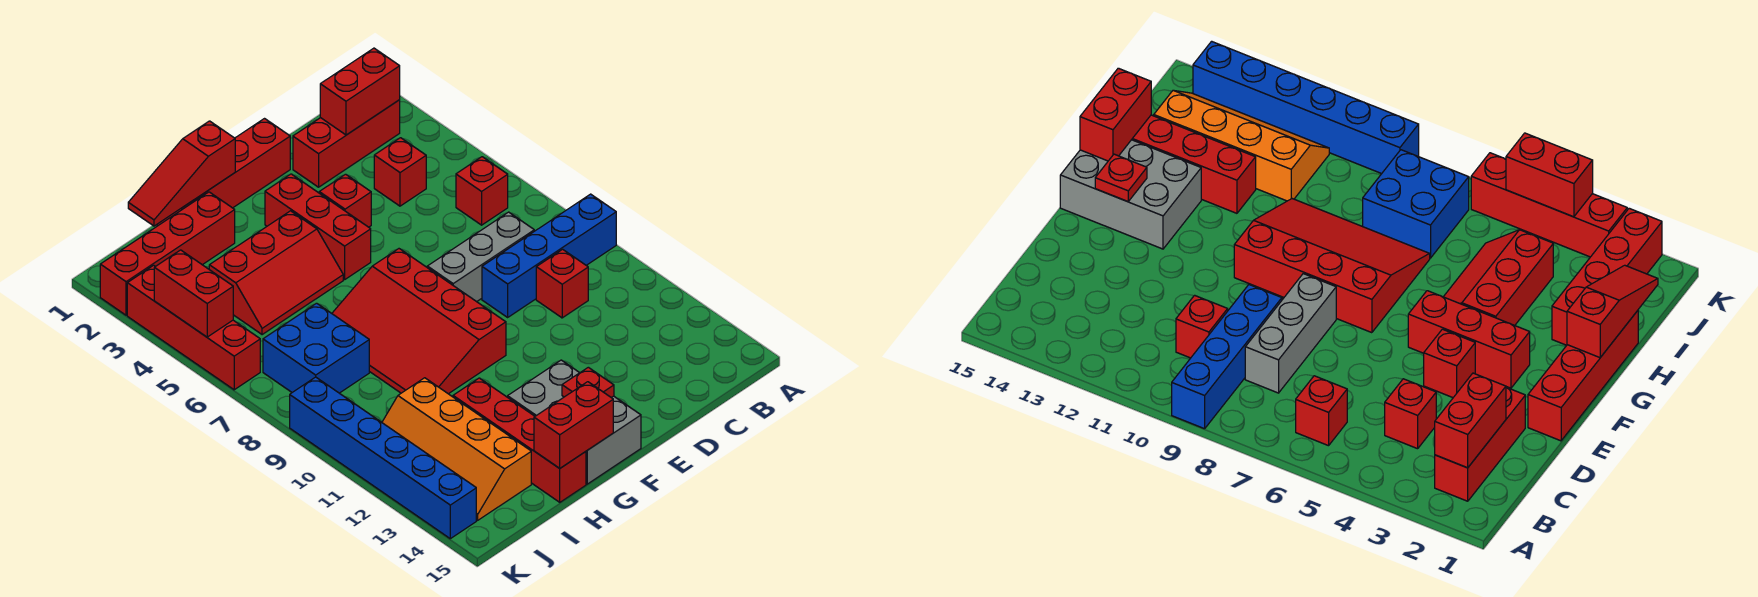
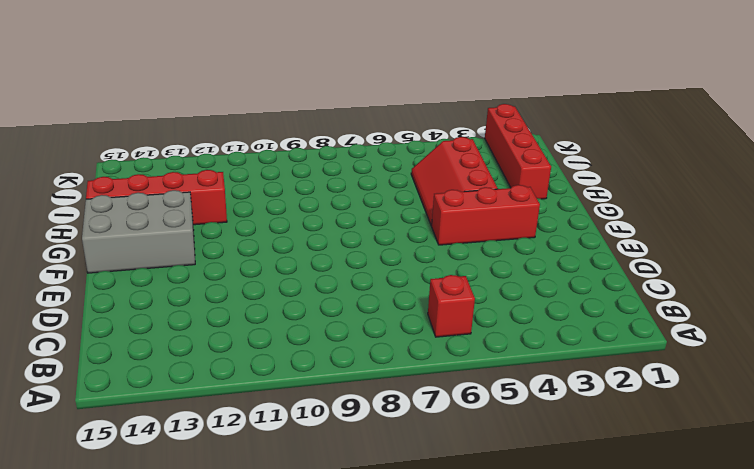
none -> blue brick A9:D9 level 1
none -> red brick B2:D2 level 1
none -> red brick C4 level 1

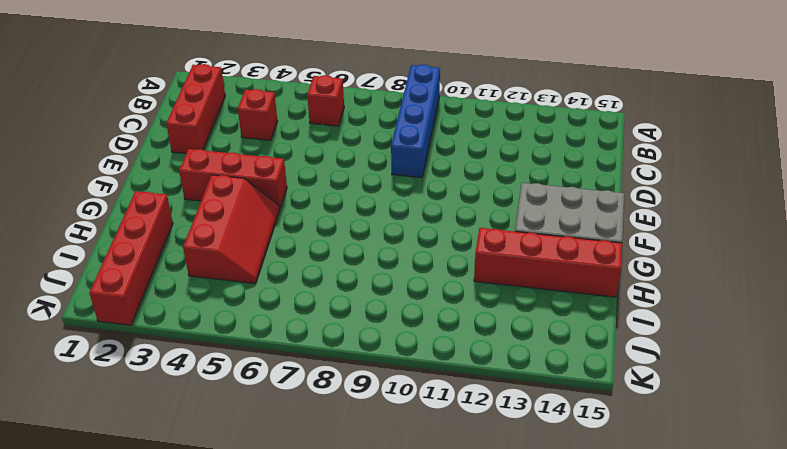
none -> grey brick C8:E8 level 1
none -> red brick C10 level 1
none -> red brick E1:H1 level 1

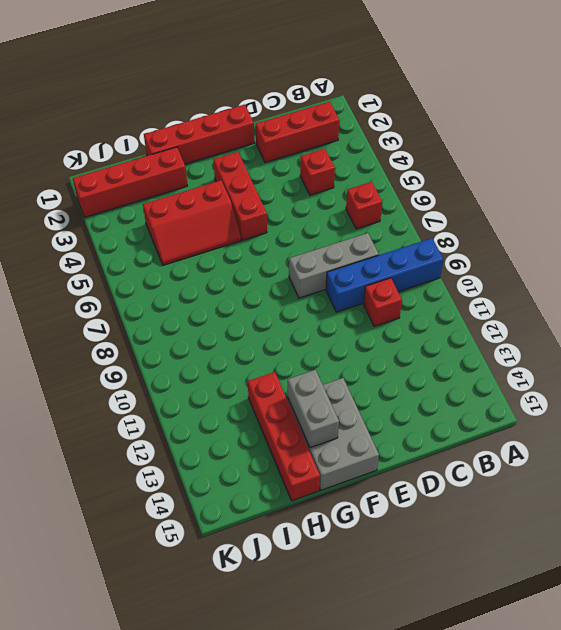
grey brick G13:G14 level 2 -> none
none -> red brick E4 level 1
none -> red slope F7:H10 level 1 top F
none -> blue brick I7:J8 level 1

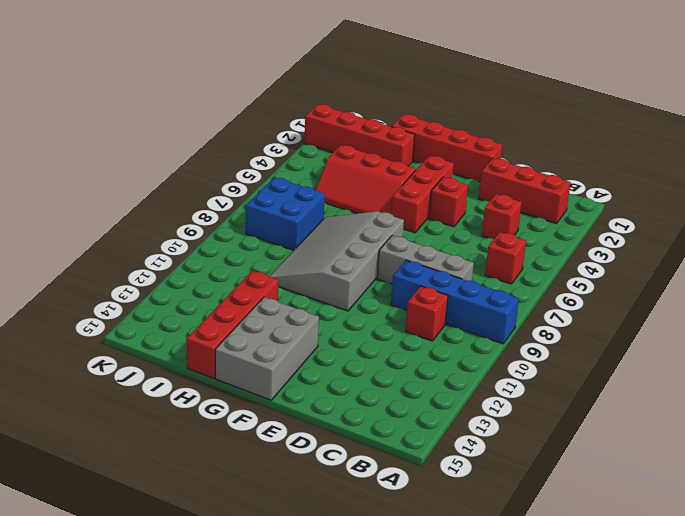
grey slope F7:H10 level 1 top F -> red slope F7:H10 level 1 top F
none -> orange slope I11:J14 level 1 top I
none -> red brick K3:K6 level 1
none -> blue brick K9:K14 level 1

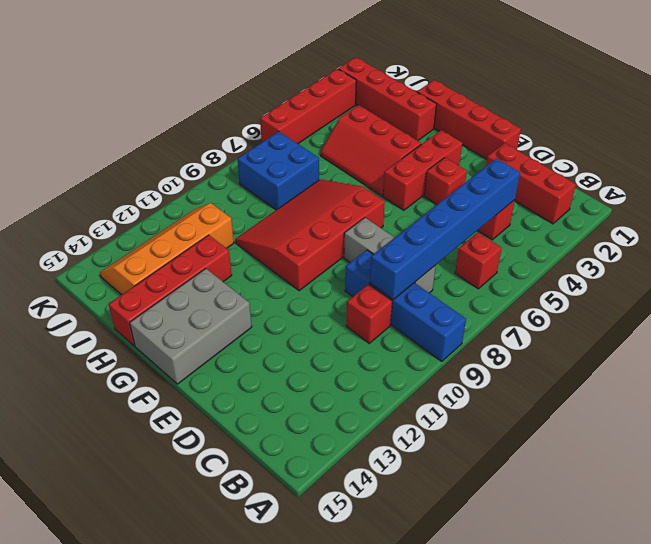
blue brick C4:C9 level 2 -> blue brick K9:K14 level 1
none -> red brick B2:C2 level 2
none -> red plate F14 level 2
none -> red slope G1:I1 level 2 top G

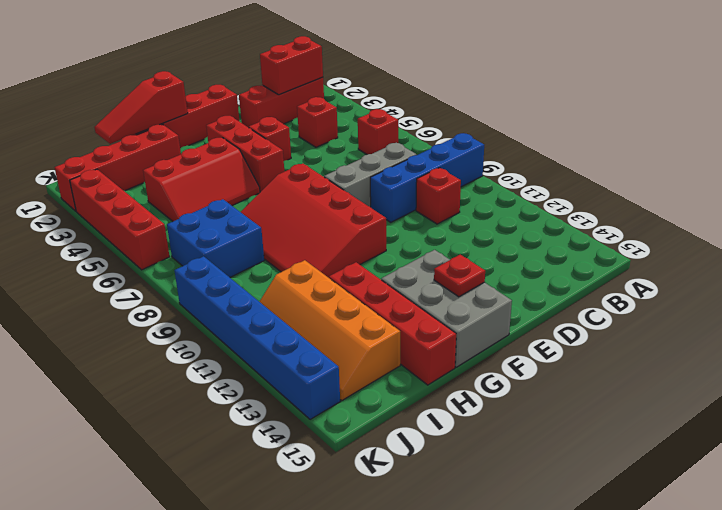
none -> red brick G15:H15 level 2
none -> red brick K4:K5 level 2

